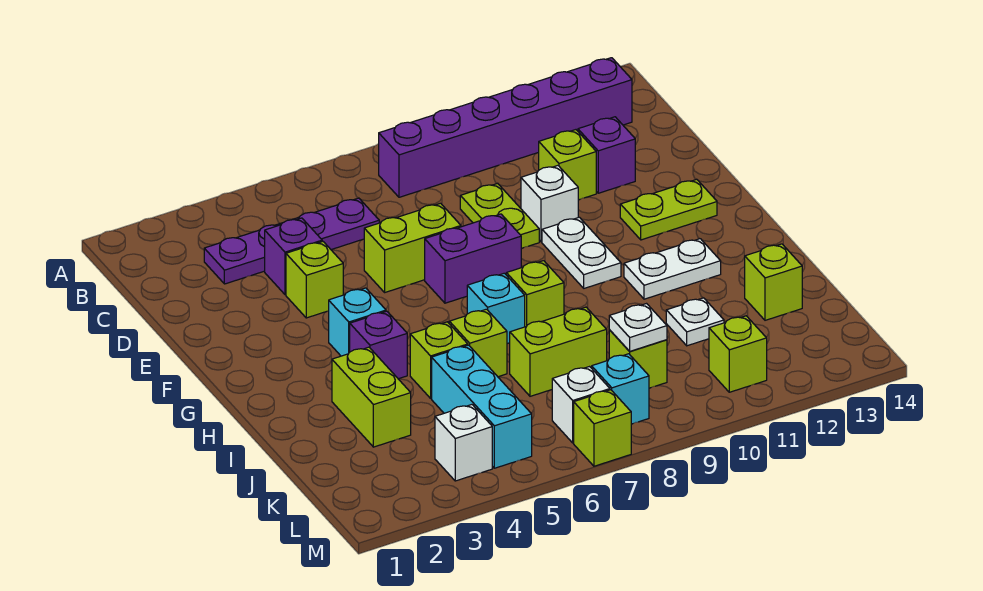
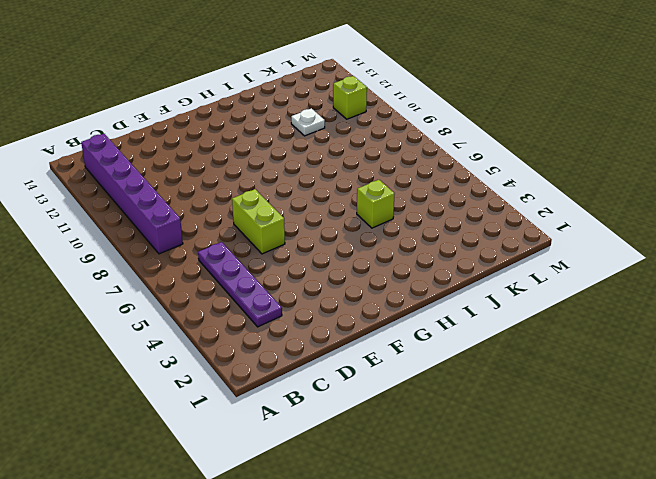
none -> purple brick D4 level 1
none -> lime plate D9:E9 level 1
none -> lime brick D11 level 1
none -> purple brick D12 level 1

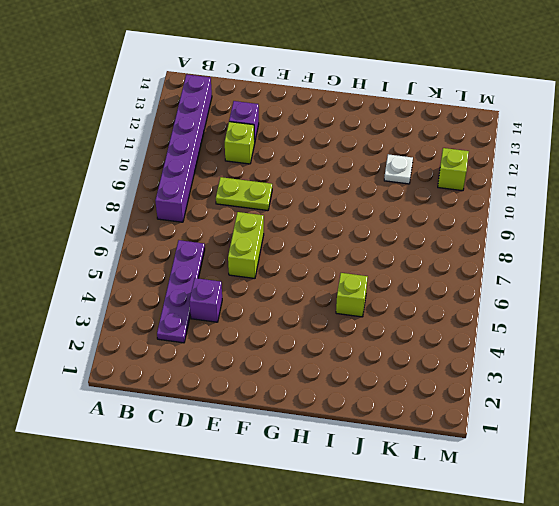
none -> lime brick E4 level 1
none -> white brick E10 level 1
none -> purple brick F7:F8 level 1
none -> white plate F10:G10 level 1

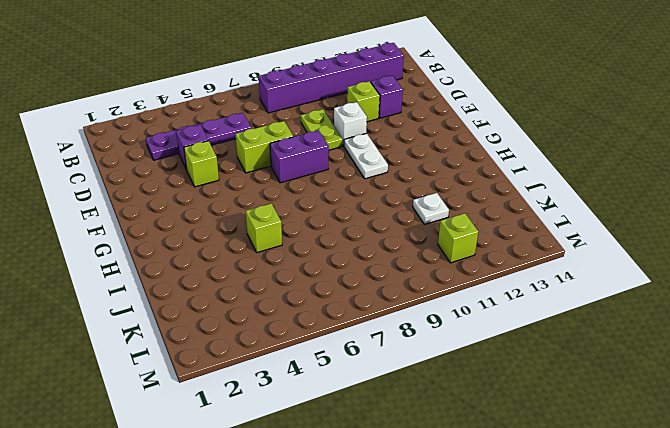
none -> lime plate F12:F13 level 1
none -> cyan brick G4 level 1
none -> purple brick H4 level 1
none -> cyan brick H7 level 1

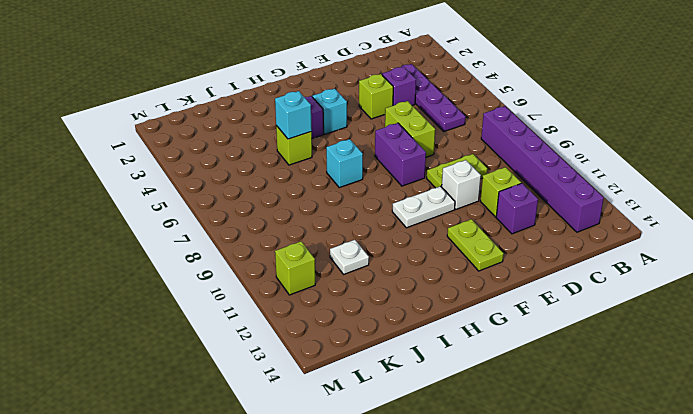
cyan brick I5 level 2 -> cyan brick L8 level 1
none -> lime brick H8 level 1
none -> white plate H11:H12 level 1
none -> lime brick I3:J3 level 1
none -> lime brick I6 level 1

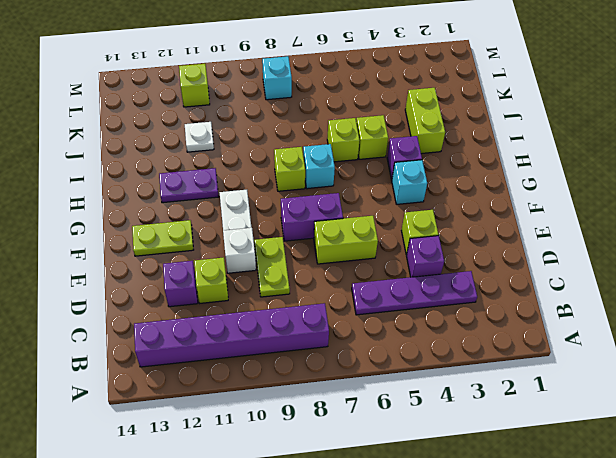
purple plate H11:H12 level 1 -> white plate H11:H12 level 1
none -> cyan brick J5:L5 level 1
none -> lime brick J7:J8 level 1
none -> lime brick J13 level 1
none -> lime brick K9 level 1

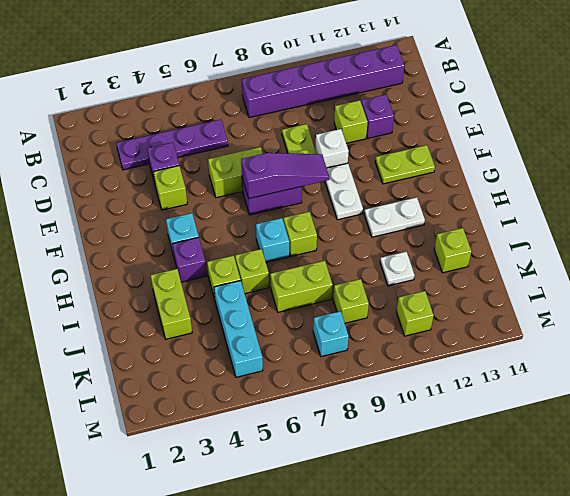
purple slope F7:F9 level 2 top 7 -> none
none -> white brick L4 level 1
none -> white brick L7 level 1
none -> lime brick M7 level 1
none -> white plate K9 level 2

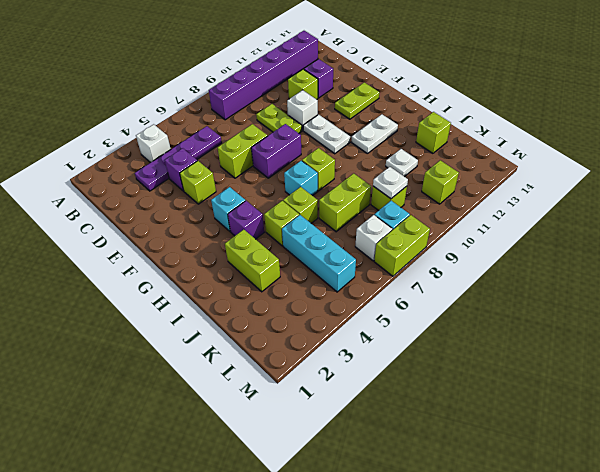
white brick B4 level 1 -> white brick L4 level 1
lime brick M7:M8 level 1 -> lime brick M7 level 1

